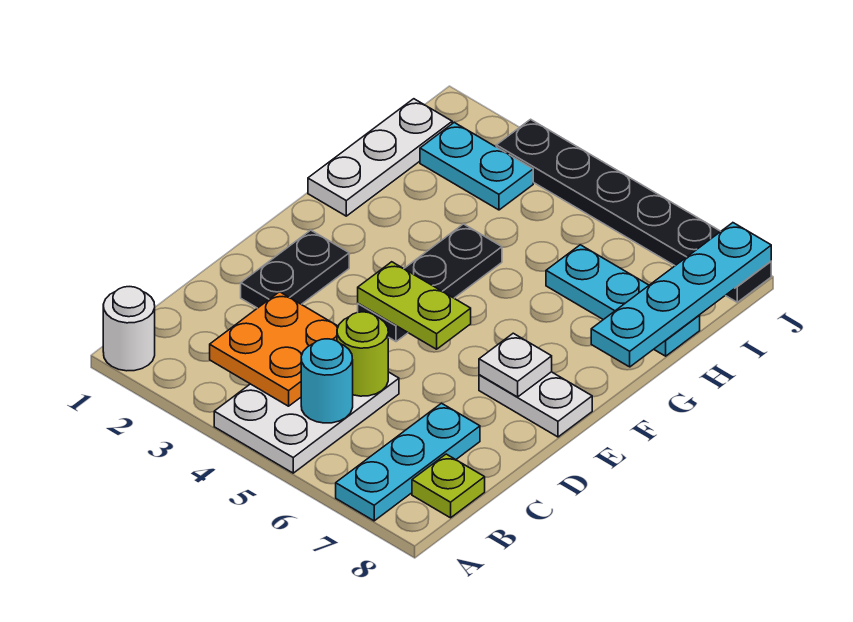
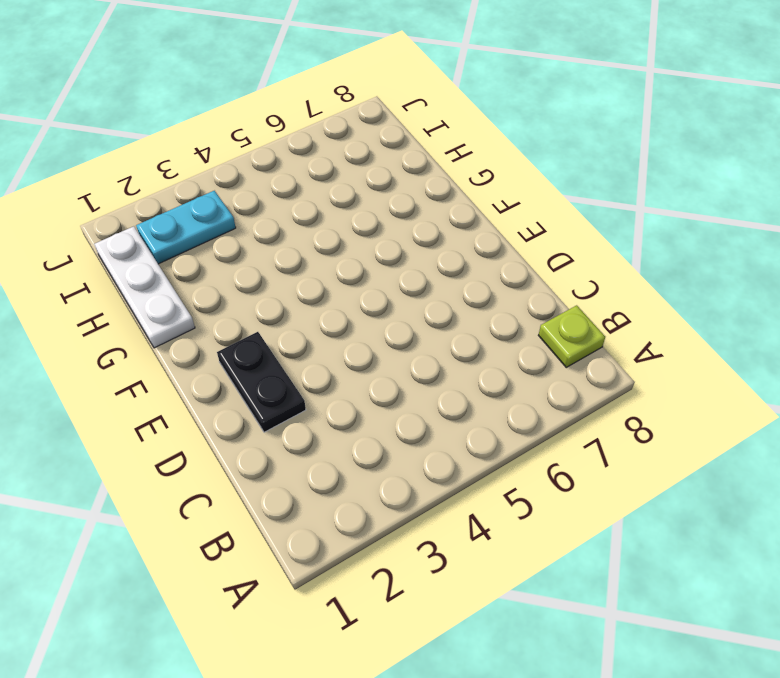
none -> white round brick A1 level 1
none -> white plate A4:C5 level 1
none -> cyan plate A7:C7 level 1

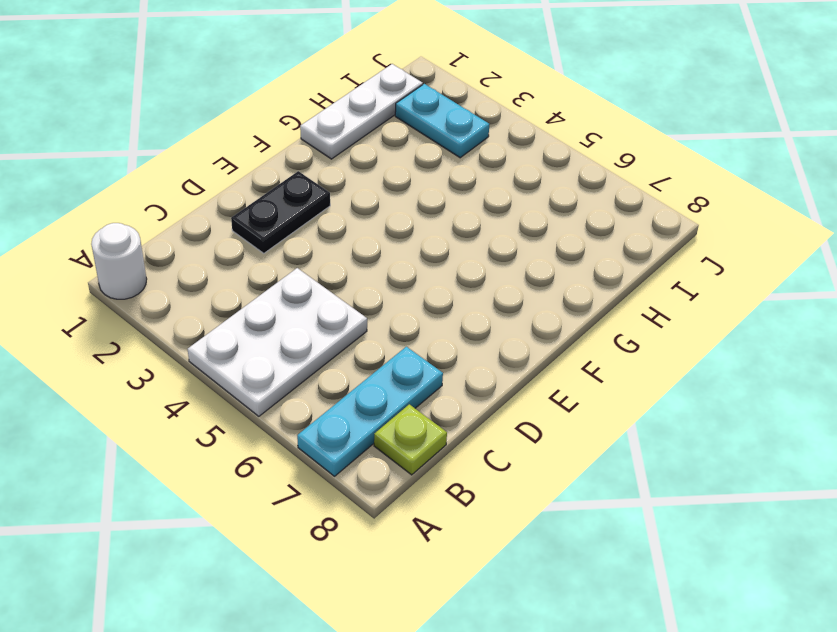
none -> black plate E4:G4 level 1
none -> white plate E7:E8 level 1
none -> cyan plate H6:H8 level 1

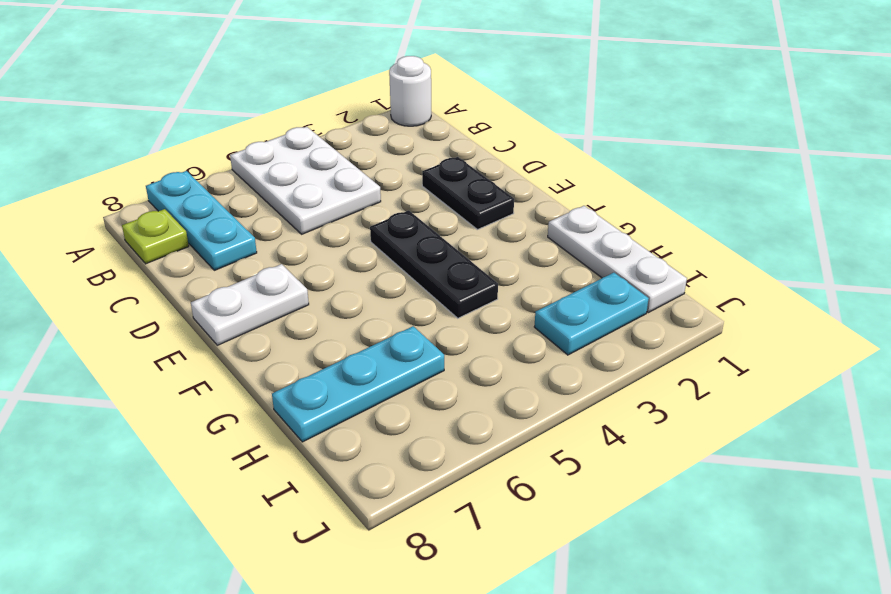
none -> black plate J3:J8 level 1
none -> orange plate B3:C4 level 2
none -> cyan round brick B5 level 2

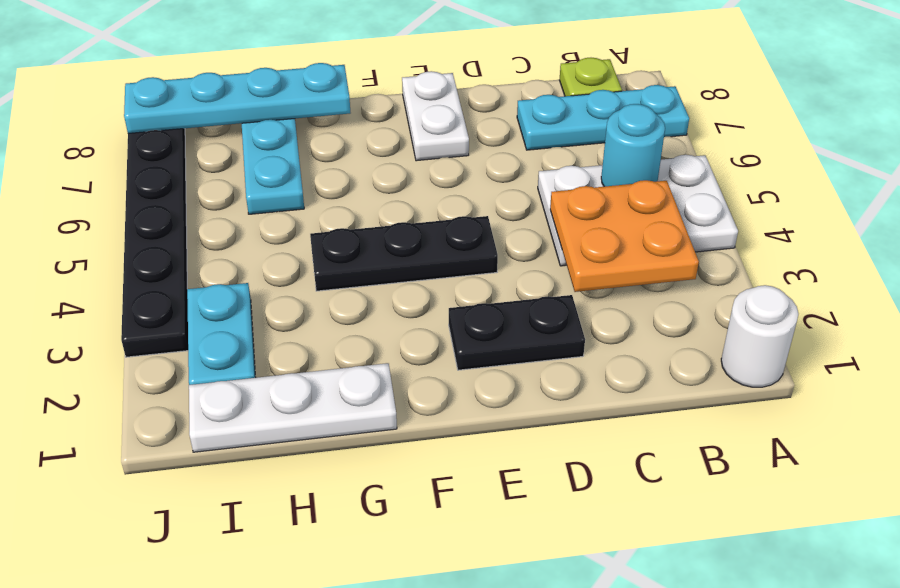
none -> lime round brick C5 level 2
none -> lime plate E4:E5 level 2
none -> white plate E7 level 2

